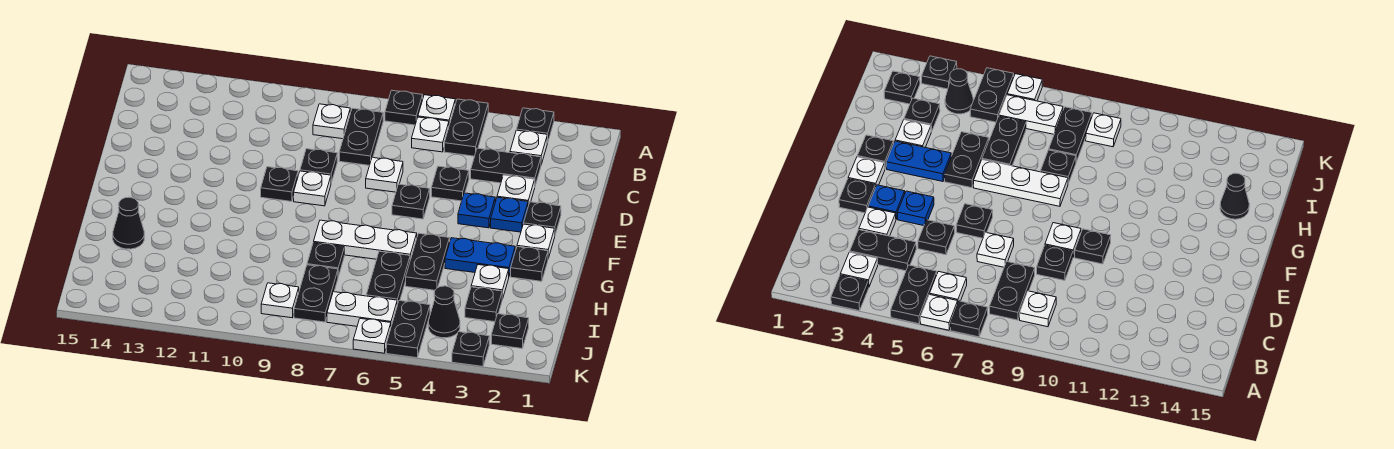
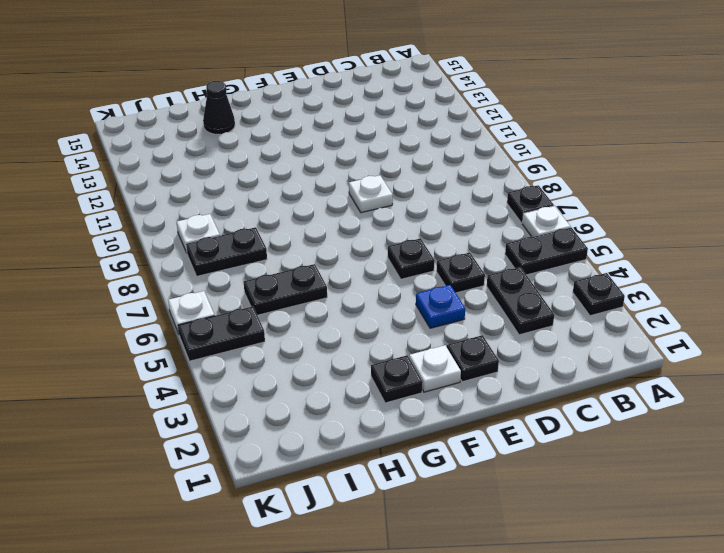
none -> white plate B3 level 1
none -> white plate B6 level 1
none -> black plate B8:C8 level 1
none -> white plate B9 level 1

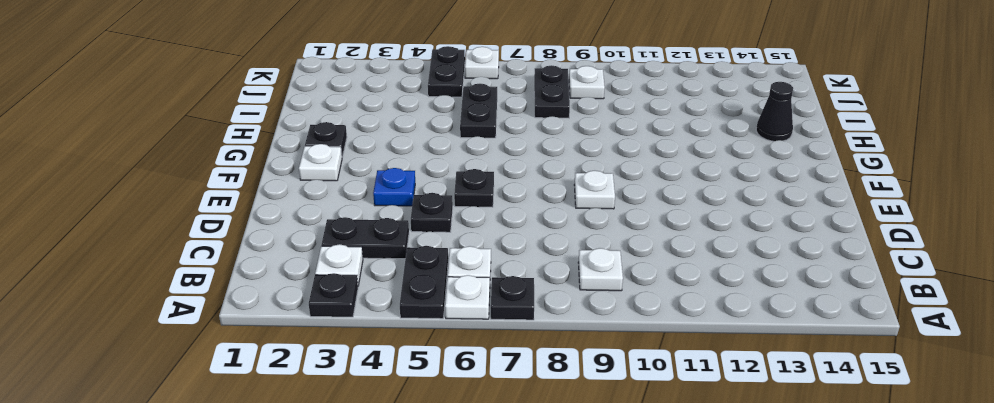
none -> black plate B8:C8 level 1
none -> white plate D3 level 1
none -> white plate D7 level 1
none -> black plate D9 level 1

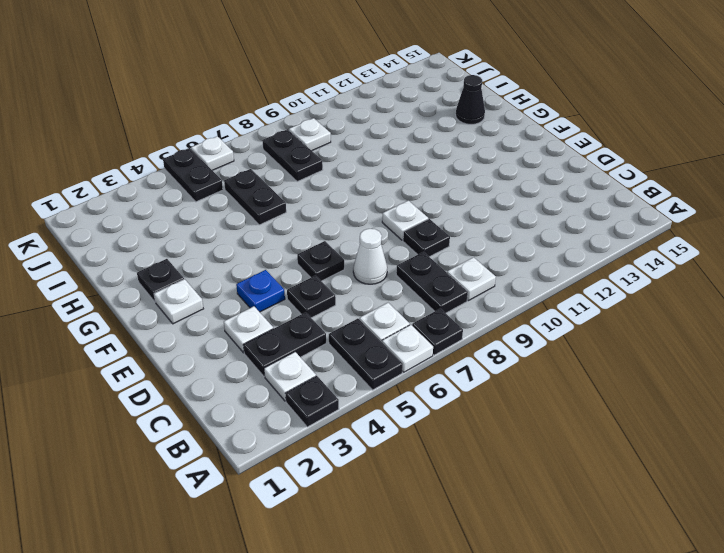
white cone D7 level 1 -> white plate D7 level 1
none -> black plate E2 level 1
none -> blue plate E3 level 1
none -> black plate E10 level 1
none -> blue plate G3:G4 level 1

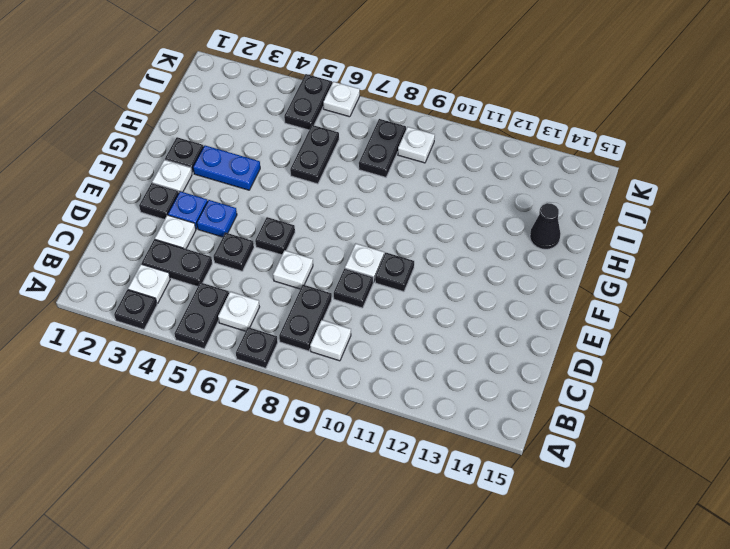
none -> white plate A6 level 1
none -> black plate G5:H5 level 1
none -> white plate G6:G8 level 1
none -> white plate H3 level 1

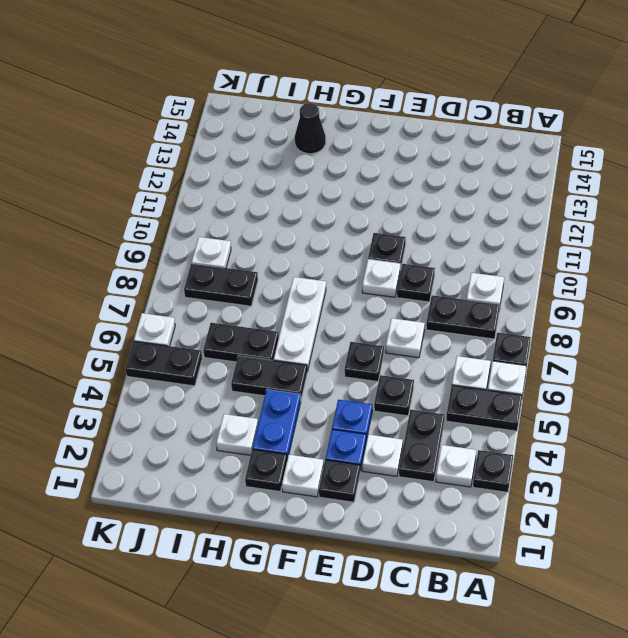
none -> black plate H8 level 1
none -> black plate I3 level 1
none -> black plate J2 level 1
none -> black cone J4 level 1

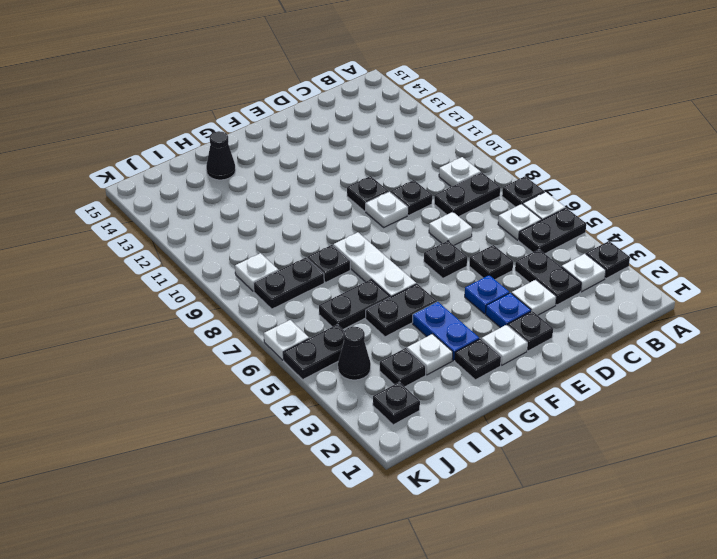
none -> white plate J6:J7 level 1
none -> black plate K3 level 1

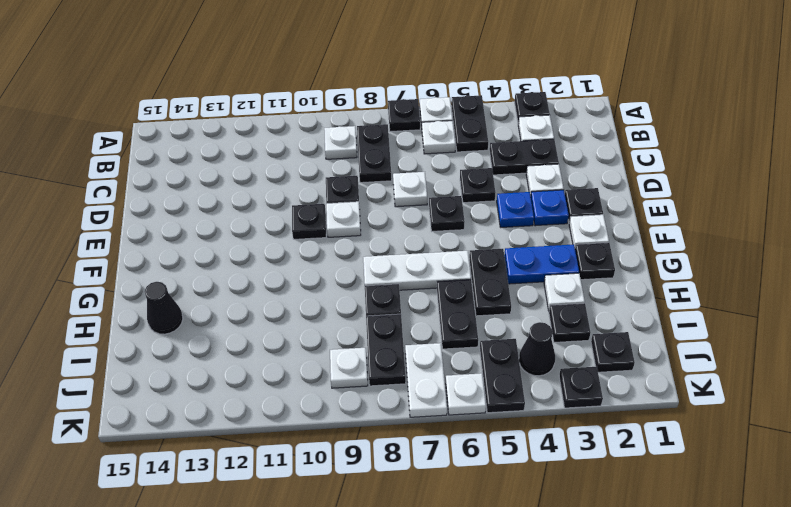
white plate J7:K7 level 1 -> white plate J6:J7 level 1

